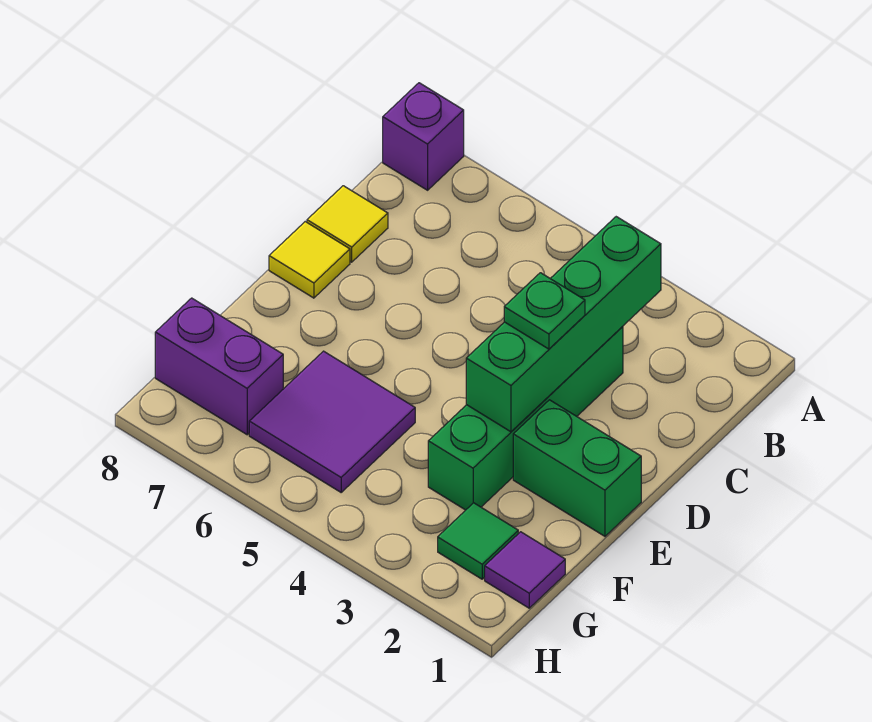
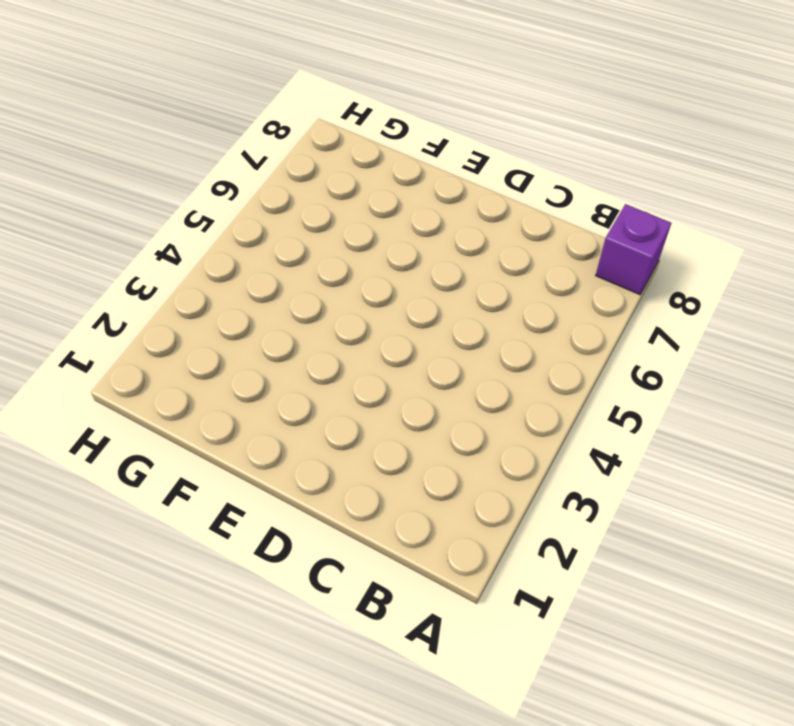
none -> green brick C3:F3 level 1
none -> yellow tile C8 level 1

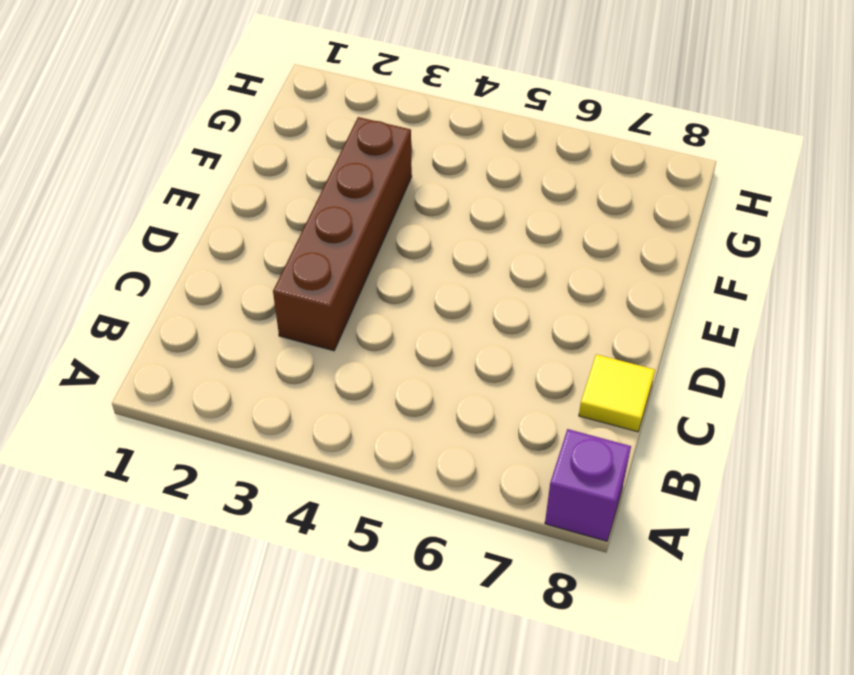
brown brick C3:F3 level 1 -> green brick C3:F3 level 1
none -> yellow tile D8 level 1
none -> green brick E1:E2 level 1

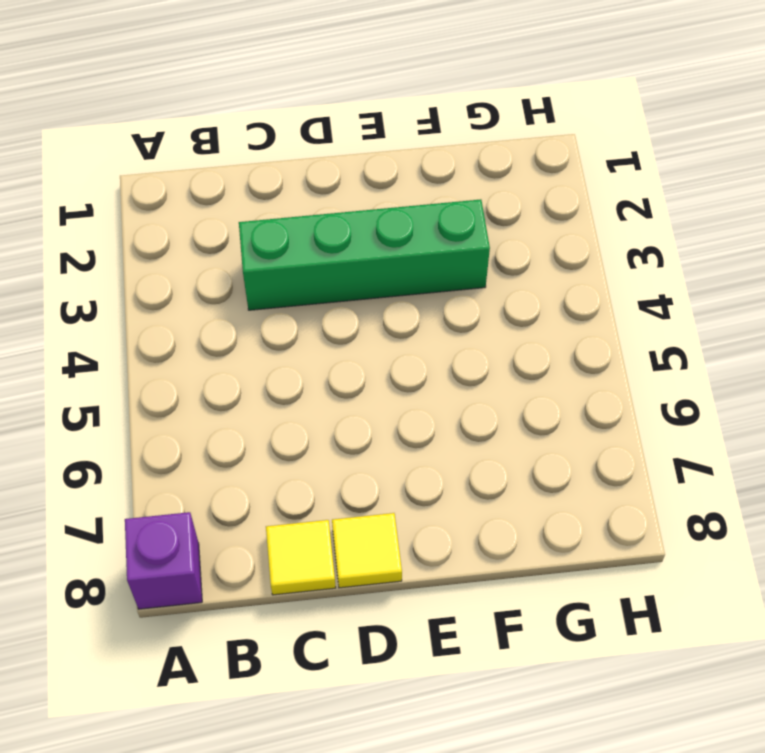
none -> green brick E1:E2 level 1
none -> purple tile F5:G6 level 1

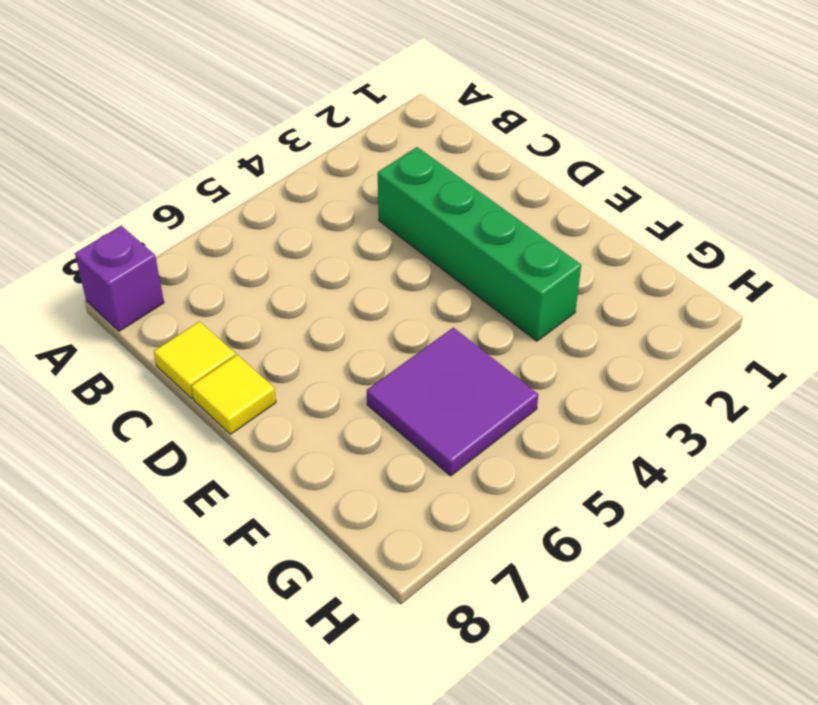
none -> green brick E1:E2 level 1
none -> purple tile G1 level 1

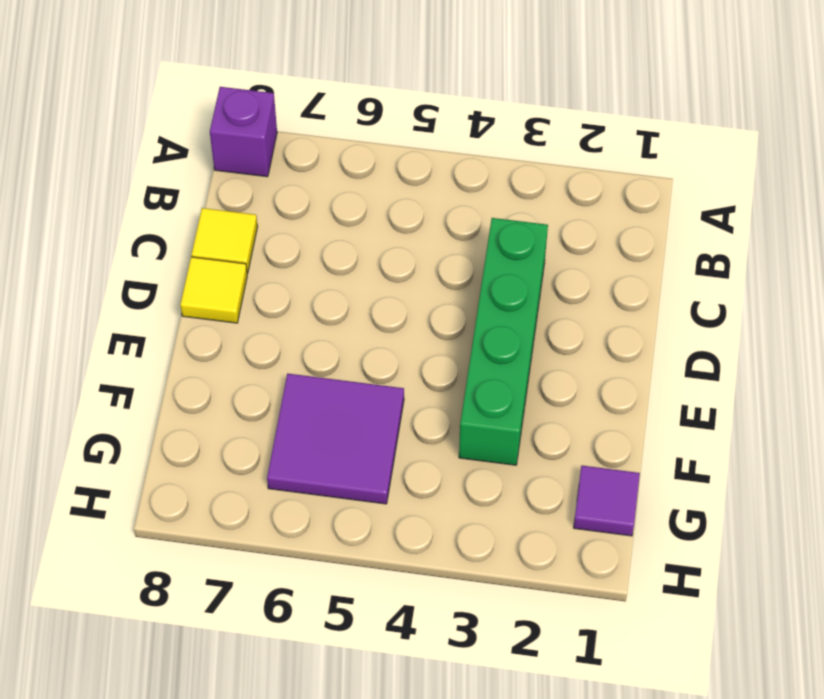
none -> green brick E1:E2 level 1
none -> green tile G2 level 1

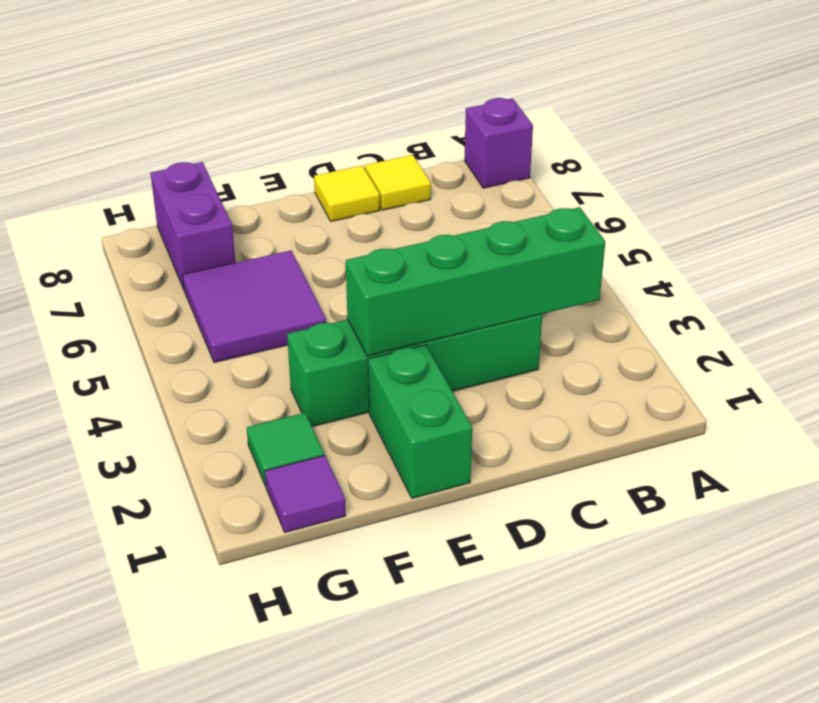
none -> green plate D3 level 3

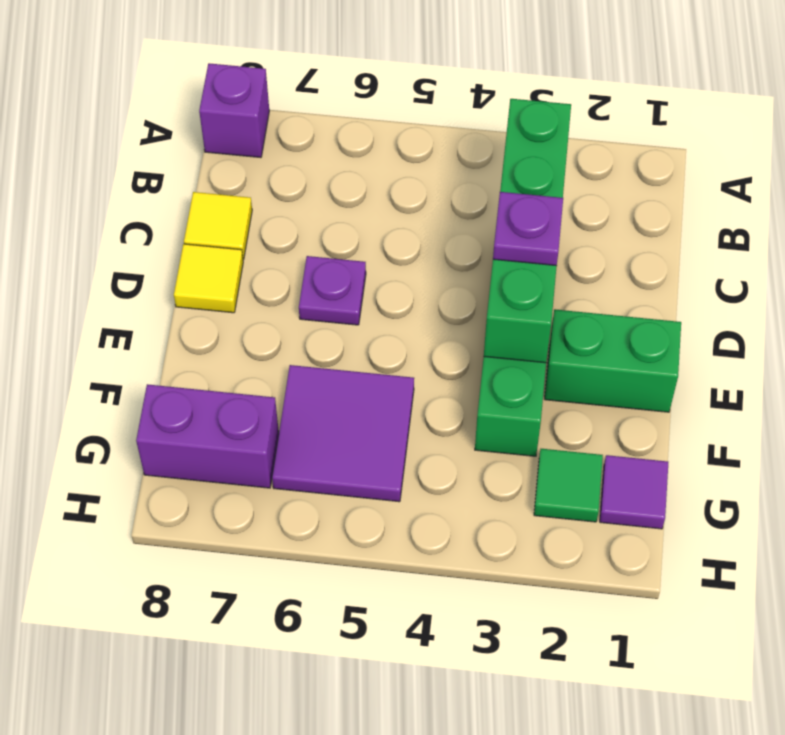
purple plate D3 level 3 -> green plate D3 level 3
purple plate D6 level 1 -> none

